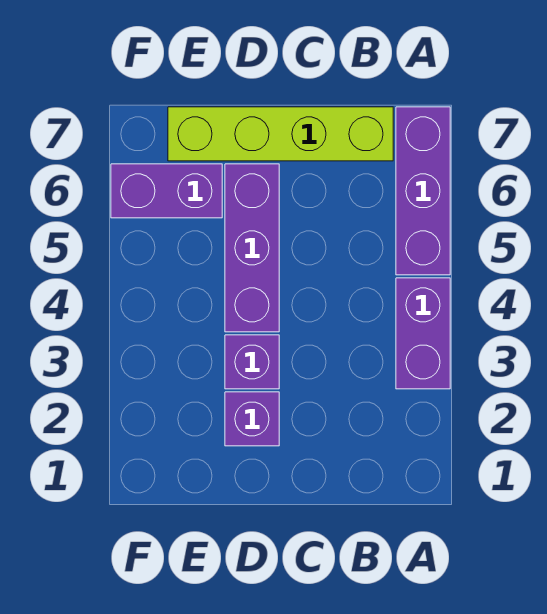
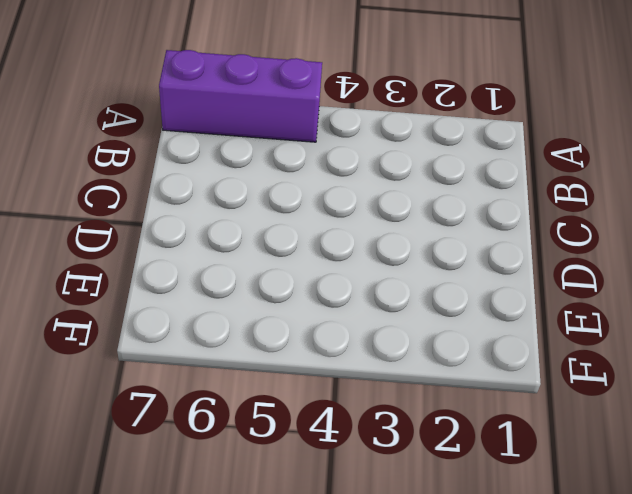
none -> purple brick A3:A4 level 1
none -> lime brick B7:E7 level 1

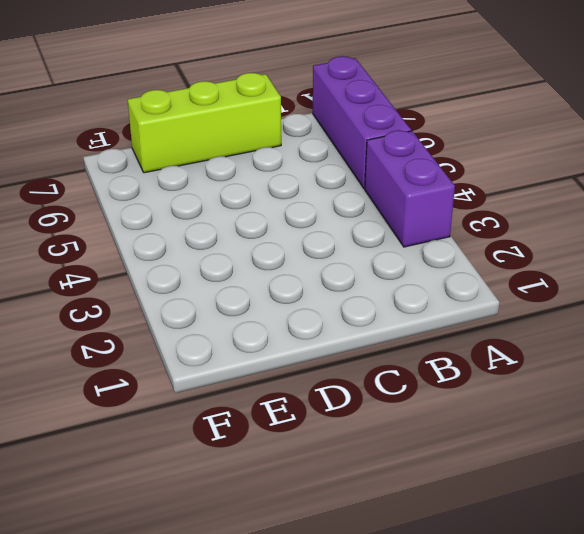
lime brick C7:E7 level 1 -> lime brick B7:E7 level 1
none -> purple brick D2 level 1
none -> purple brick D3 level 1

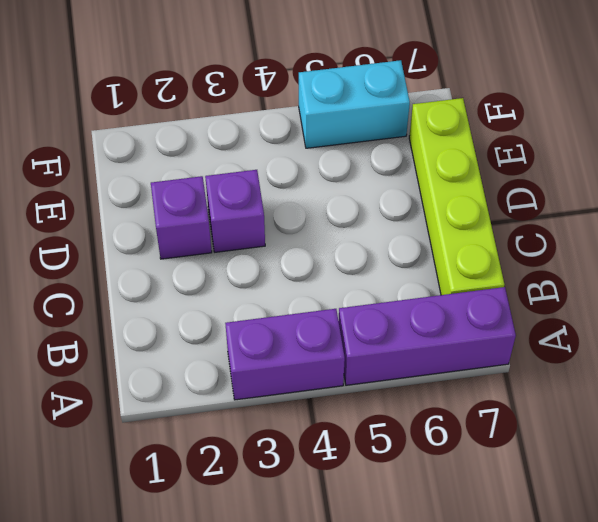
cyan brick F5:F6 level 1 -> purple brick E6:F6 level 1
none -> purple brick D4:D6 level 1

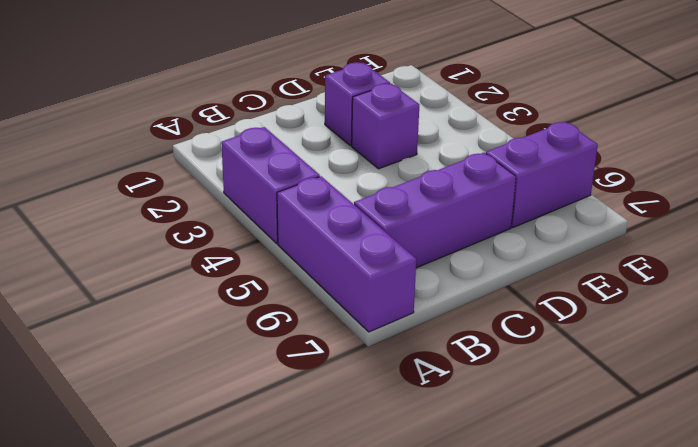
purple brick B6:D6 level 1 -> purple brick D4:D6 level 1
none -> lime brick B7:E7 level 1

